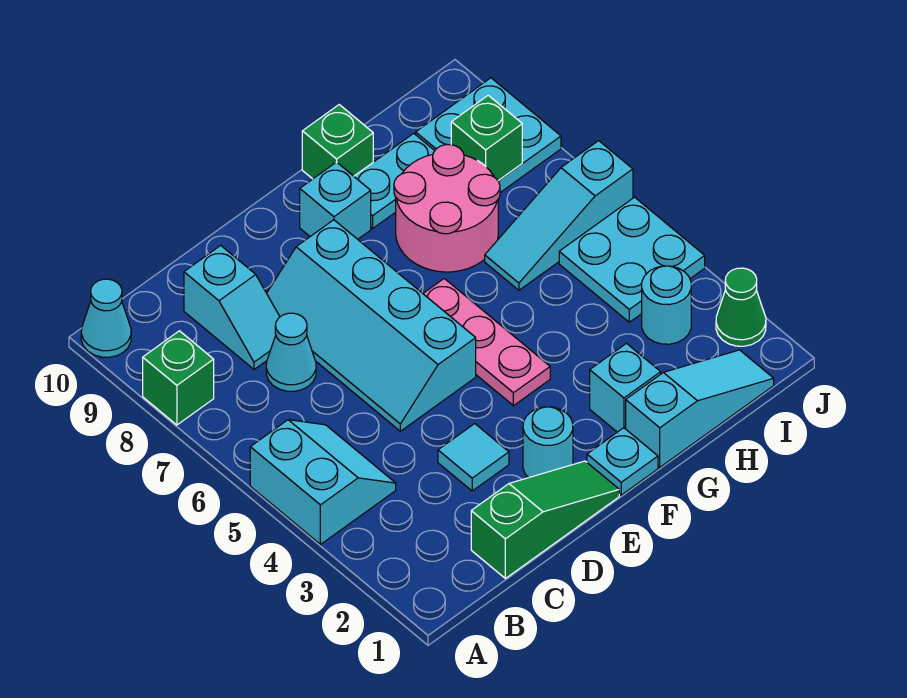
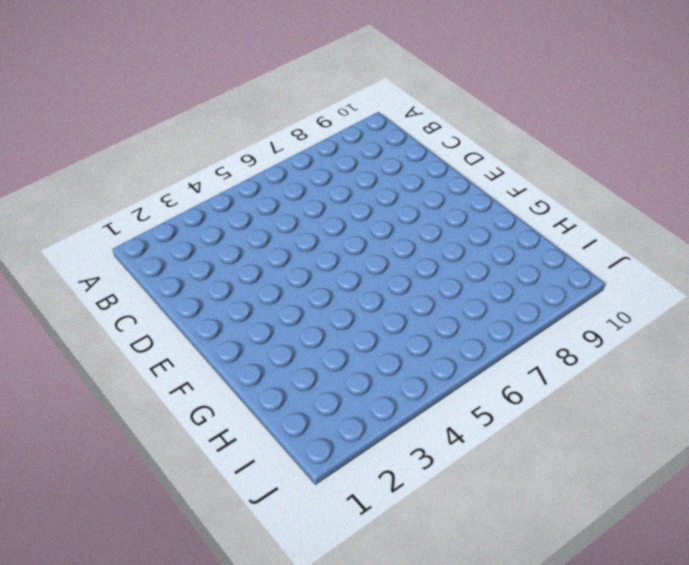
none -> cyan slope A4:B5 level 1 top A
none -> green brick A8 level 1
none -> cyan cone A10 level 1

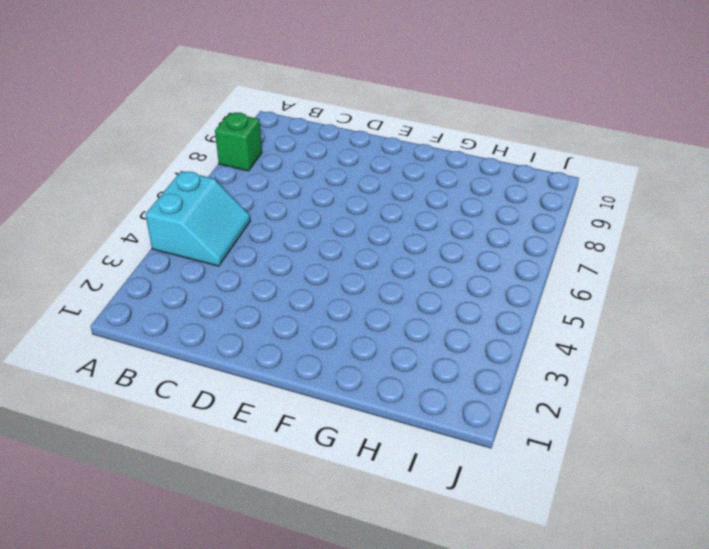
none -> cyan cone A10 level 1
none -> green slope C1:E1 level 1 top C
none -> cyan cone C7 level 1

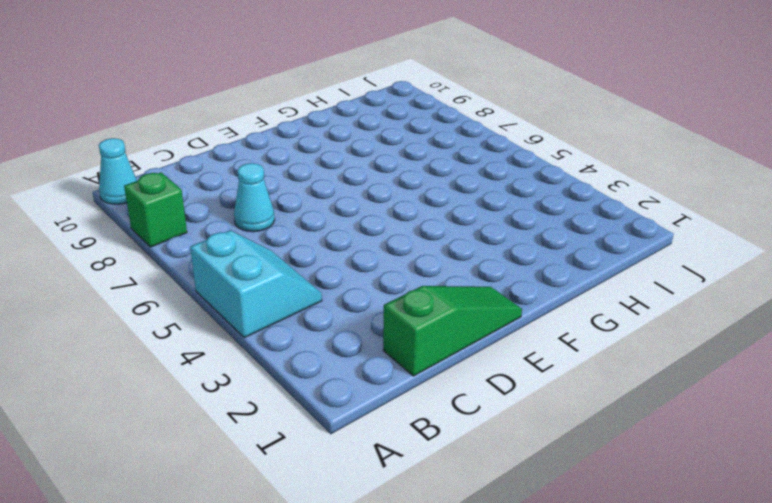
none -> cyan slope C8:C9 level 1 top 9
none -> cyan tile D3 level 1
none -> cyan slope D5:E8 level 1 top E

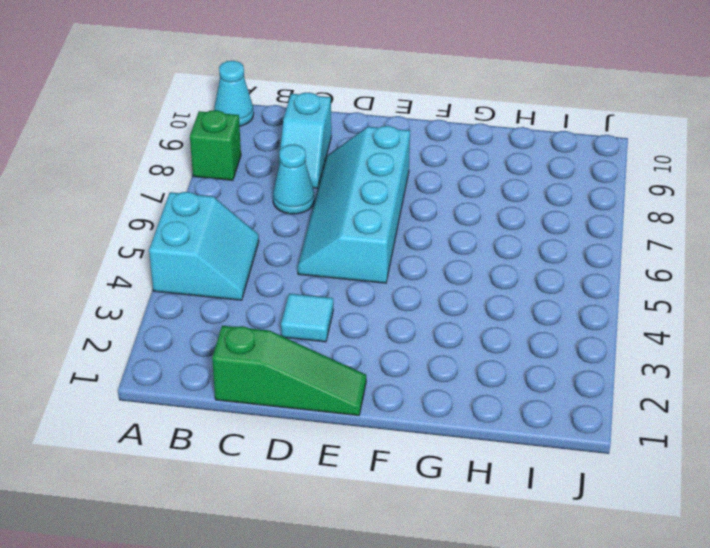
none -> cyan round brick E2 level 1
none -> cyan plate F1 level 1
none -> pink plate F4:F6 level 1

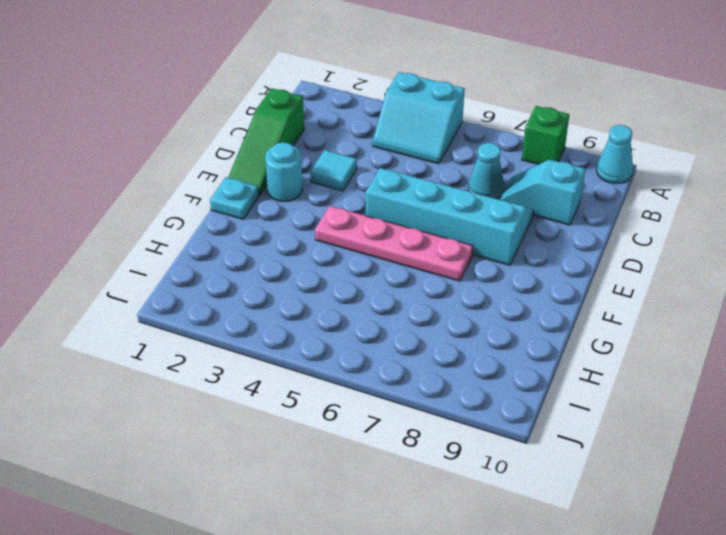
pink plate F4:F7 level 1 -> pink plate F4:F6 level 1
none -> cyan brick F9 level 1
none -> cyan slope G1:I1 level 1 top G
none -> cyan brick G2 level 1

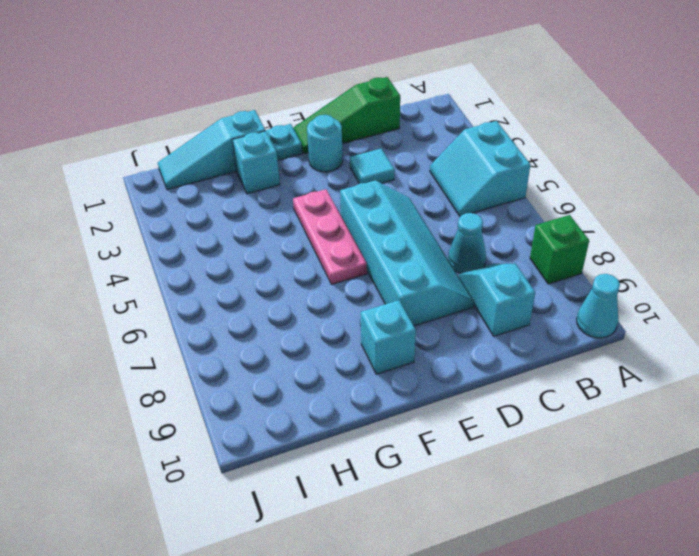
none -> pink round brick G7:H8 level 1
none -> cyan plate G9:H9 level 1
none -> green brick G10 level 1

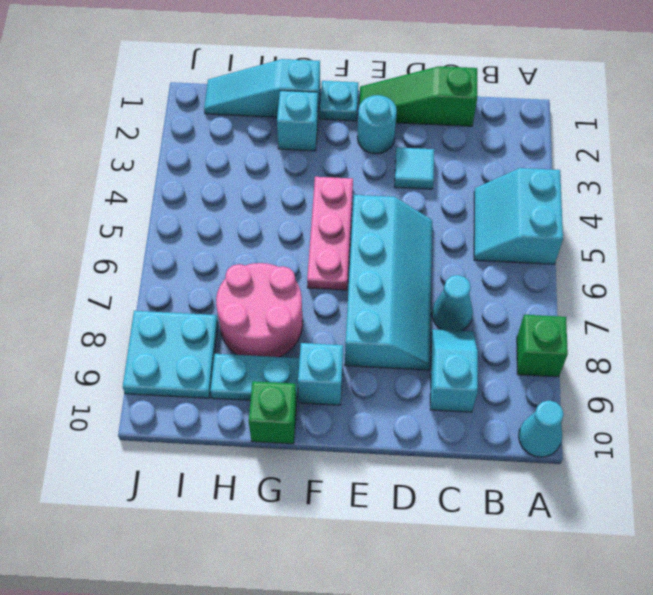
none -> cyan slope H6:J6 level 1 top J
none -> cyan round brick I3 level 1
none -> cyan plate I4:J5 level 1

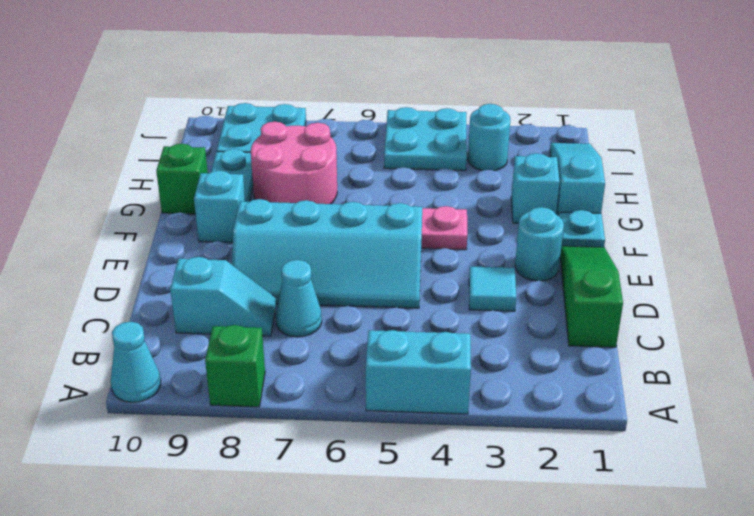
none -> cyan slope H6:J6 level 1 top J
none -> green cone J2 level 1
none -> green brick I8 level 2

